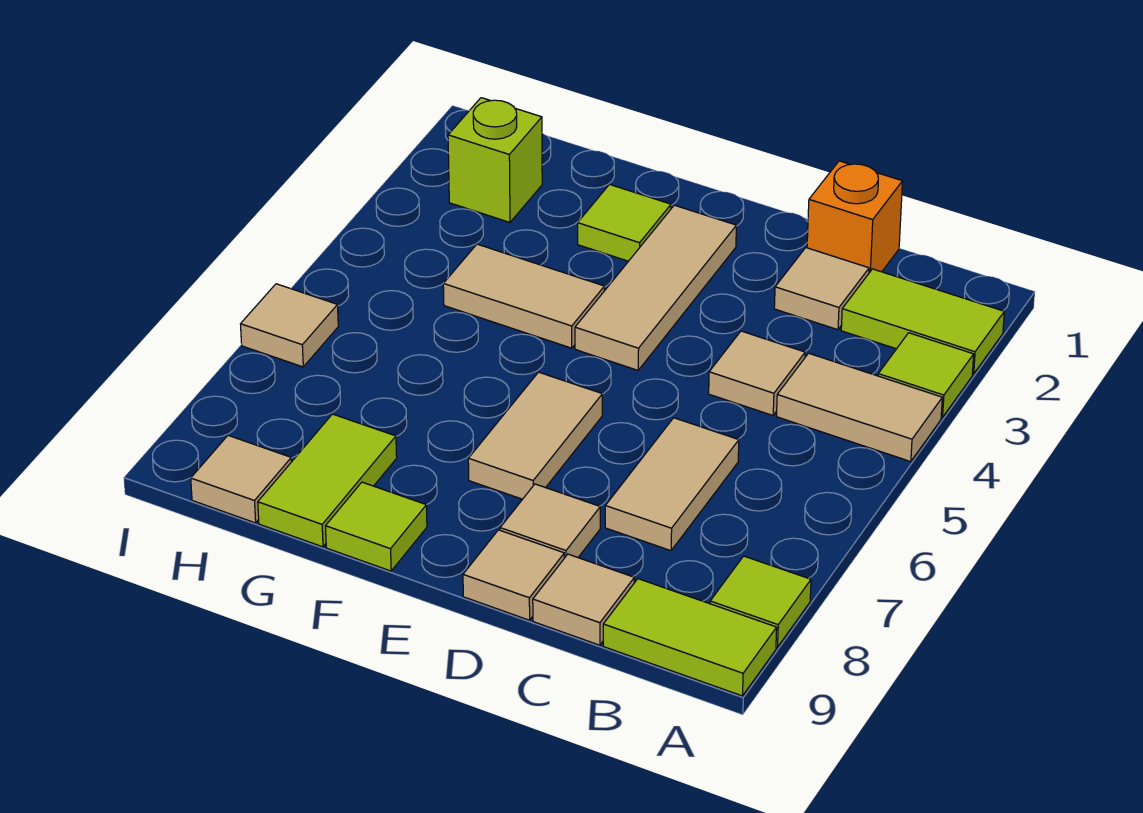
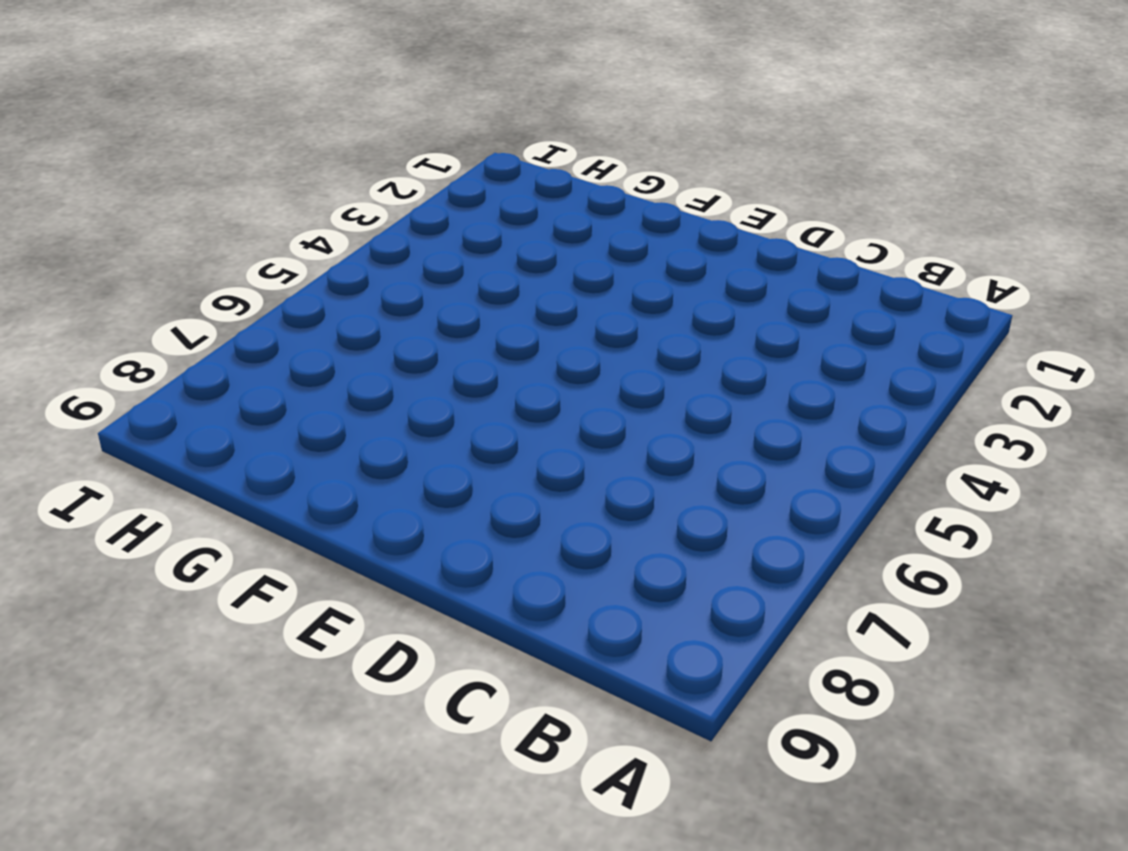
none -> lime tile A2:B2 level 1
none -> lime tile A3 level 1
none -> tan tile A4:B4 level 1

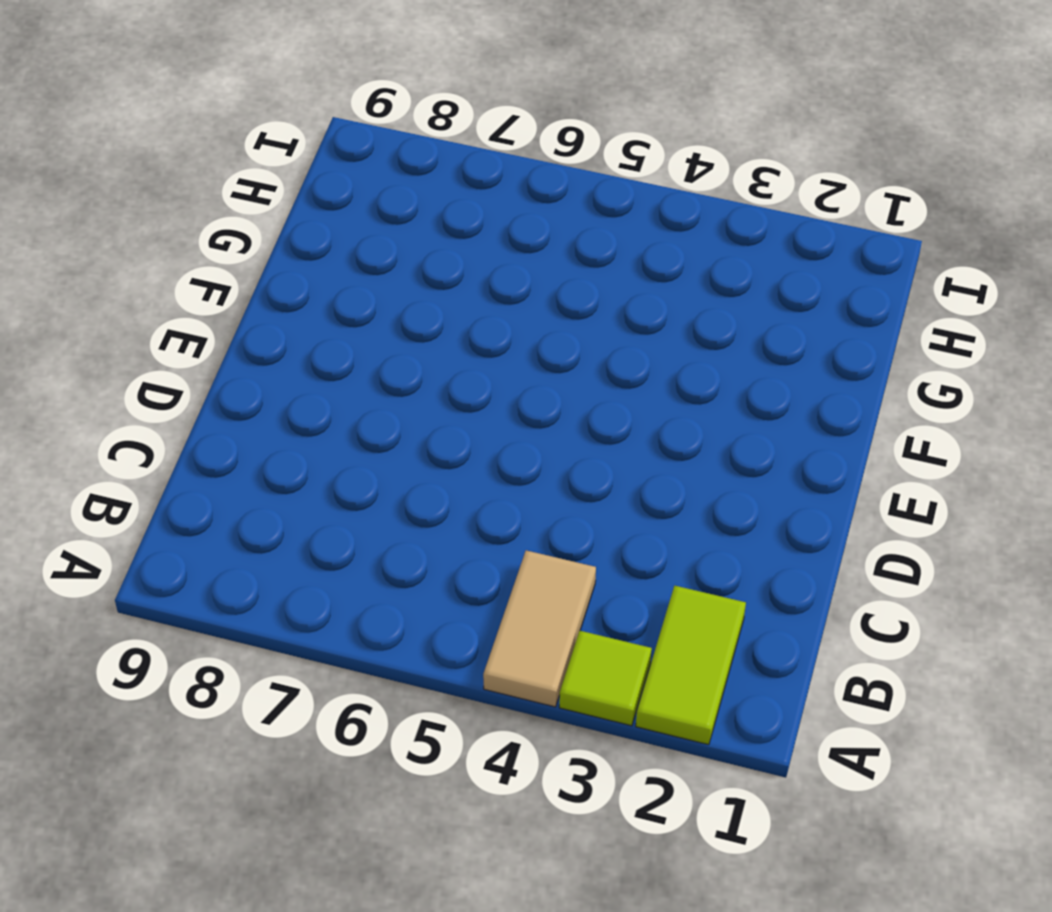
none -> lime tile A8 level 1
none -> lime tile A9:B9 level 1
none -> orange brick C1 level 1

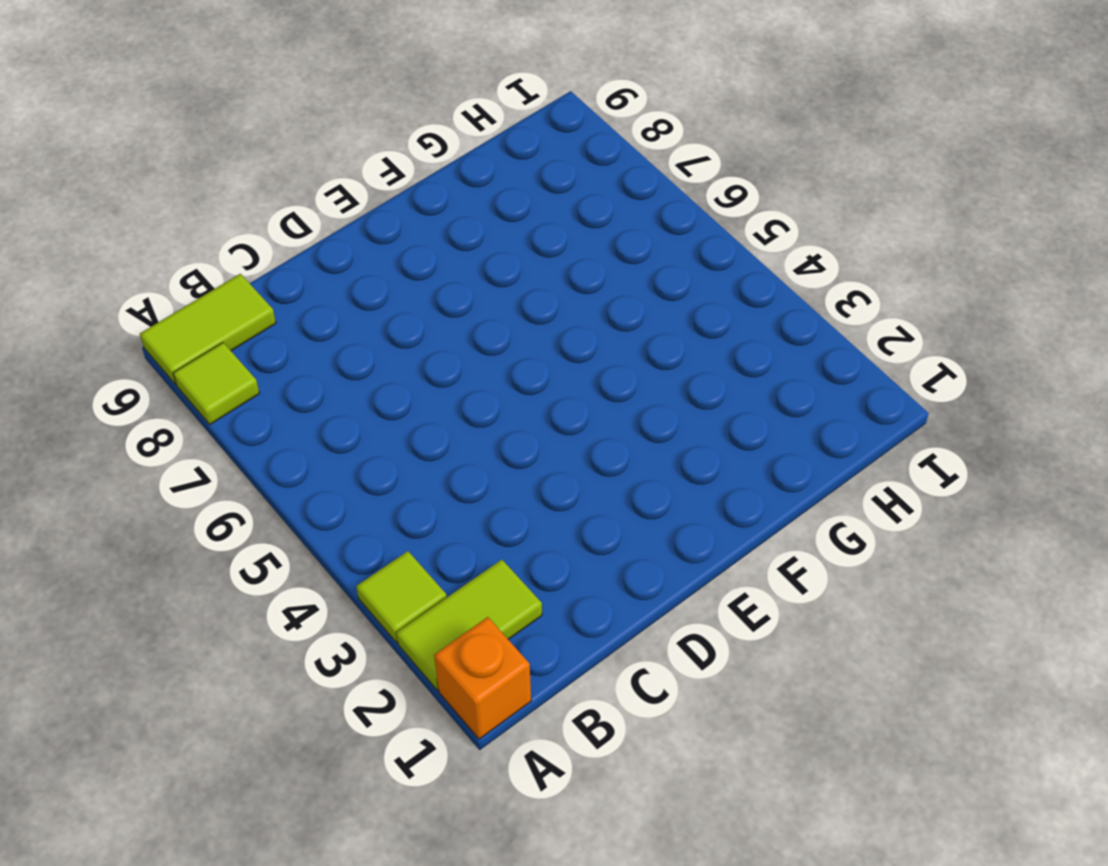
orange brick A1 level 1 -> orange brick C1 level 1
none -> tan tile A4:B4 level 1
none -> tan tile C2 level 1
none -> tan tile C4 level 1

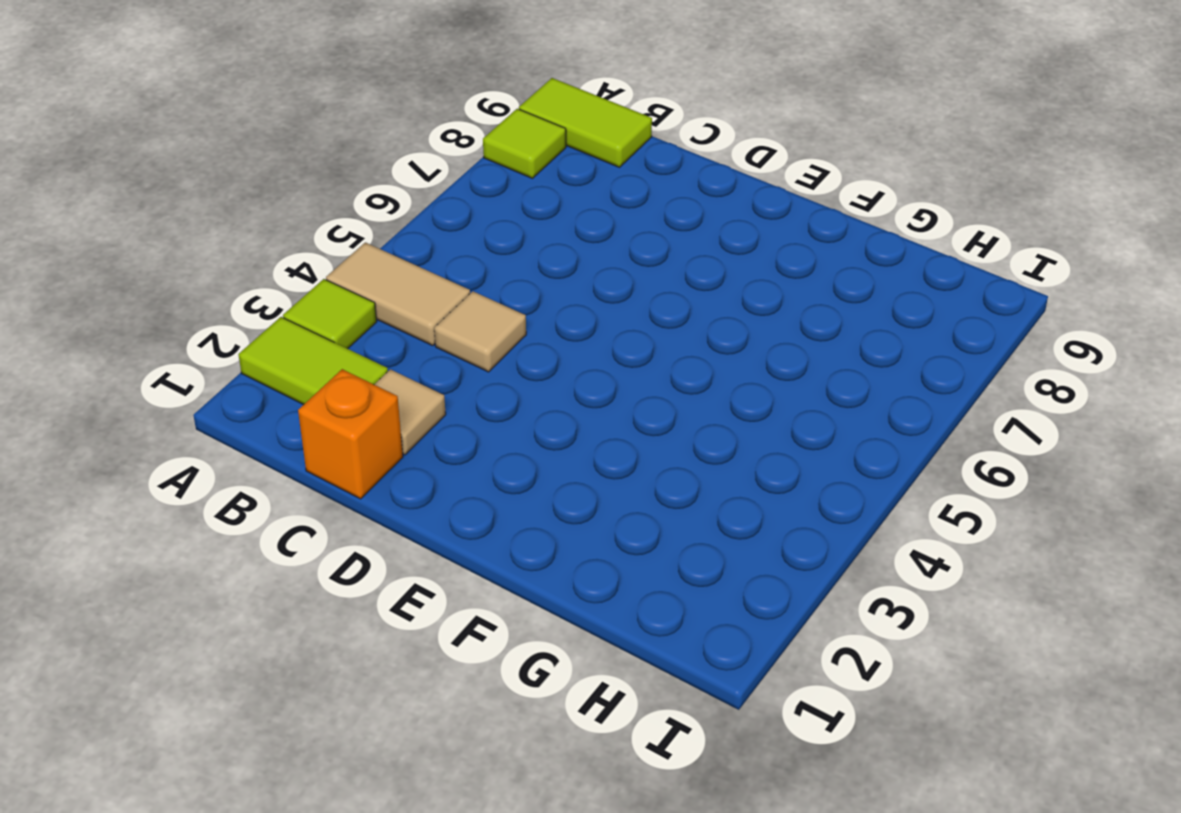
none -> tan tile C6:C7 level 1
none -> tan tile C9 level 1
none -> tan tile D8 level 1

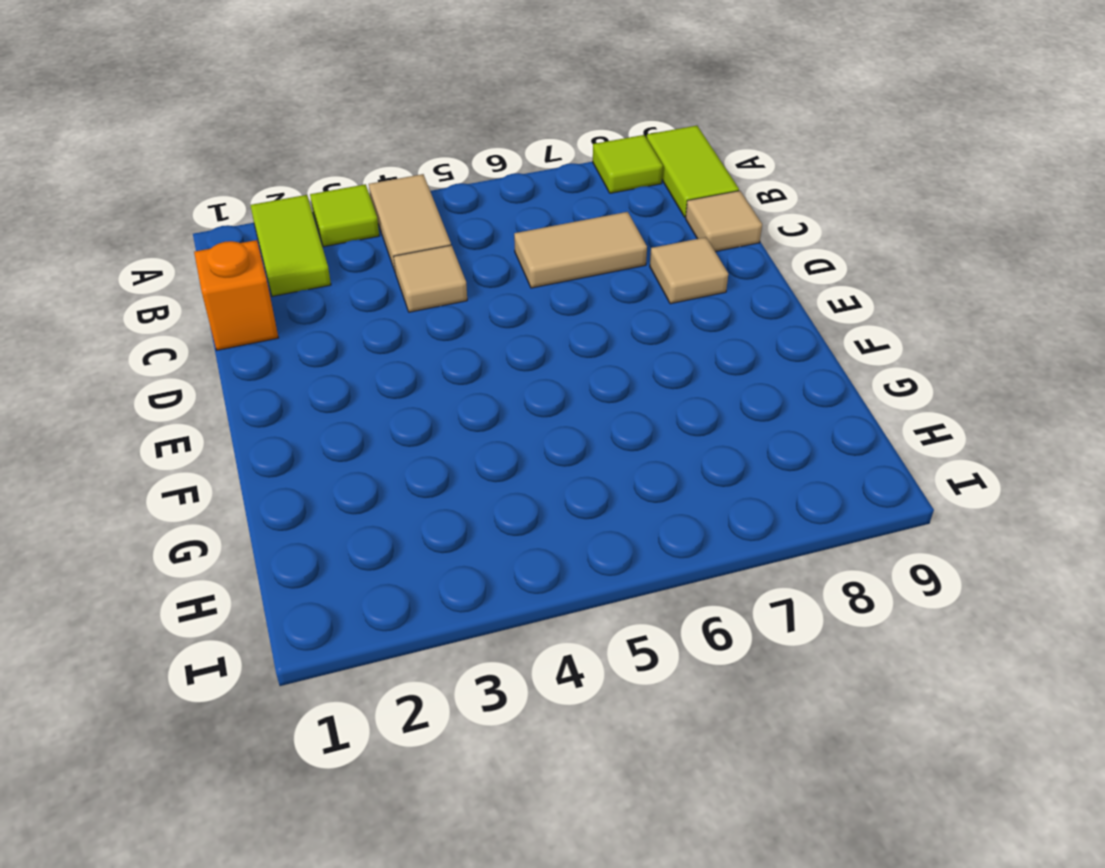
none -> tan tile C2 level 1
none -> tan tile D9 level 1
none -> tan tile E2:E4 level 1

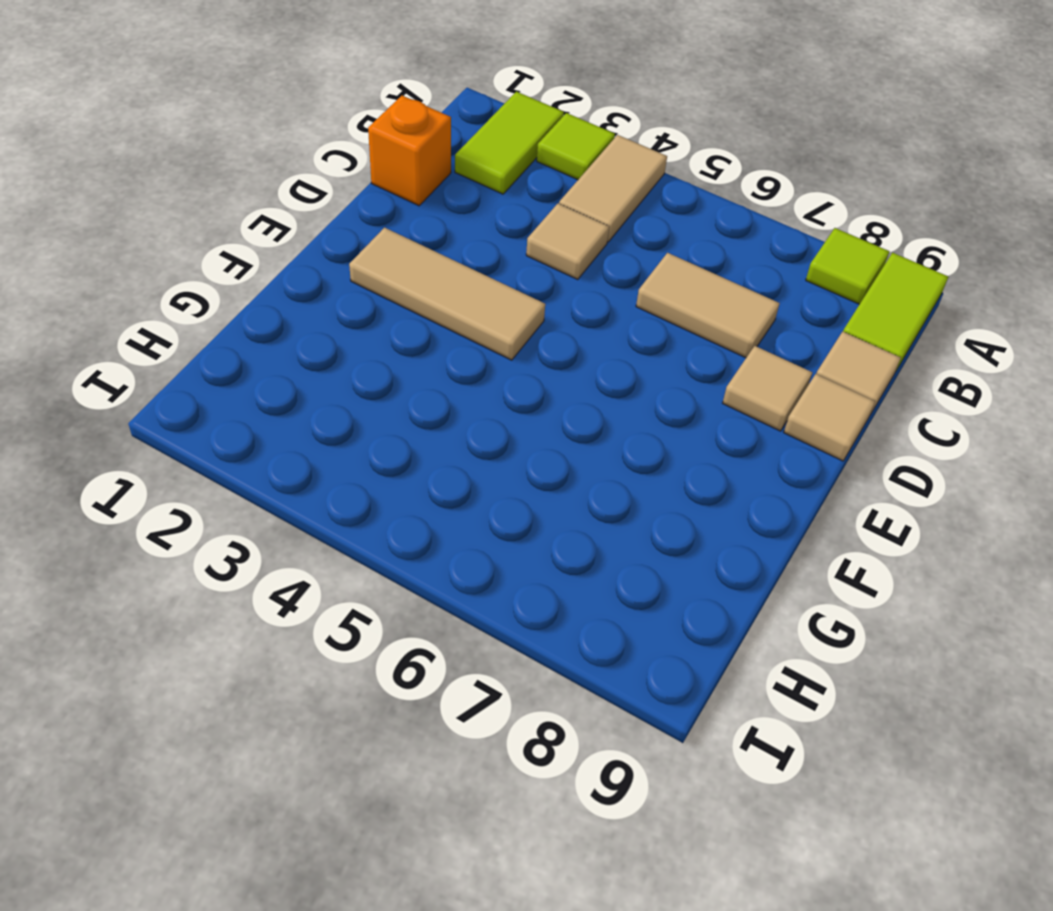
none -> tan tile C2 level 1
none -> tan tile E6:E7 level 1
none -> lime tile F2 level 1

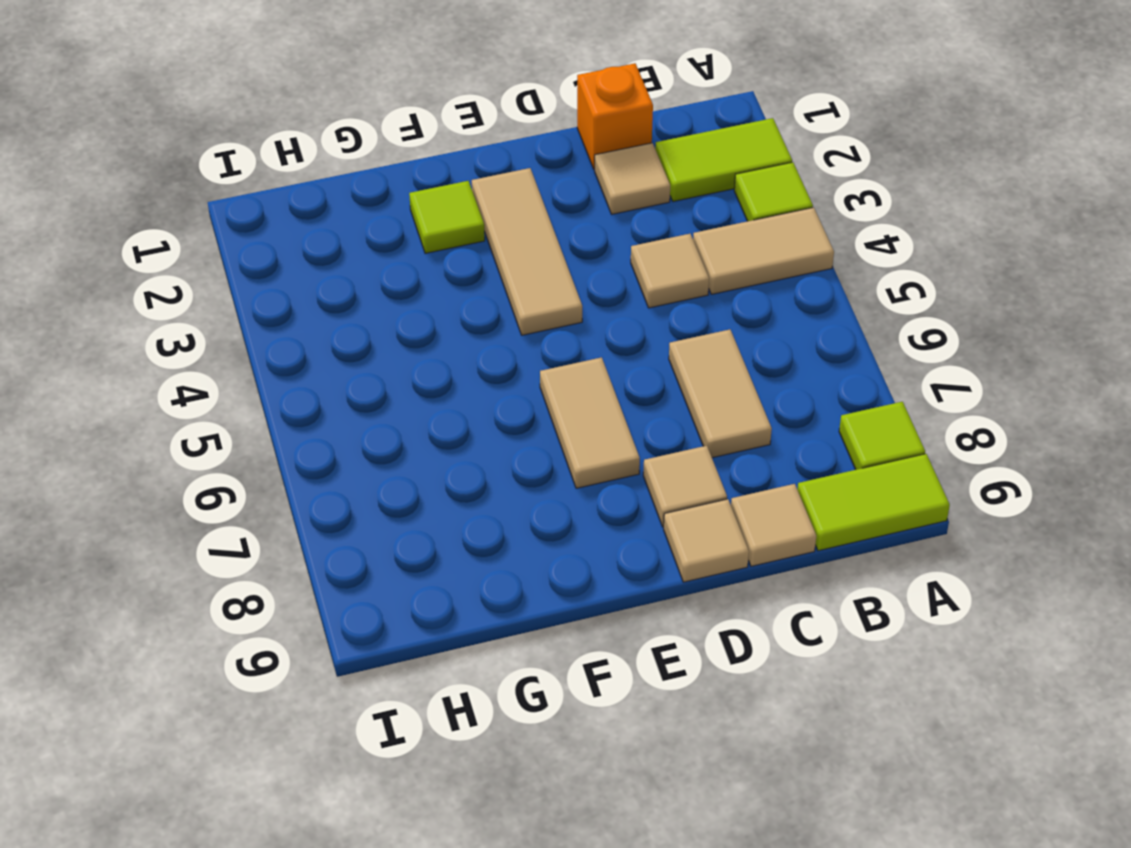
none -> tan tile F4:G4 level 1
none -> lime tile F9 level 1
none -> lime tile G8:G9 level 1

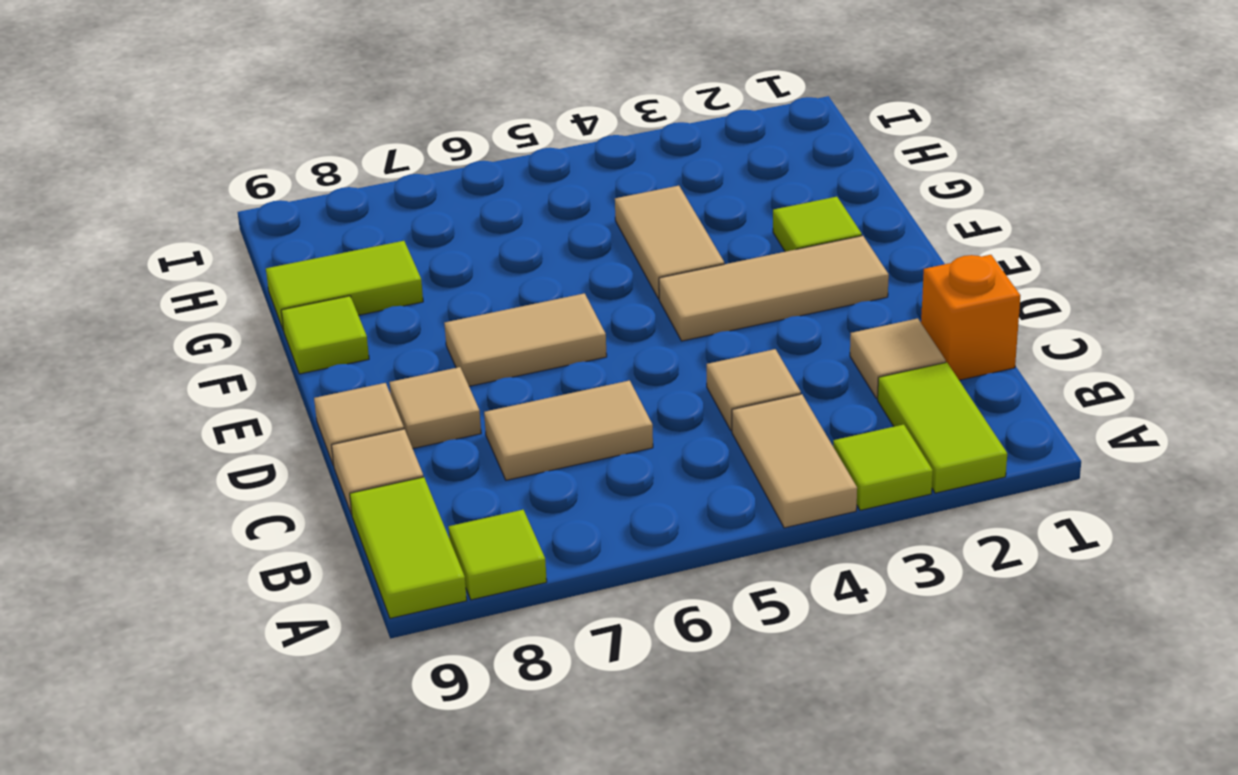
none -> lime brick H2 level 1
none -> tan tile H9 level 1
none -> tan tile I6 level 1

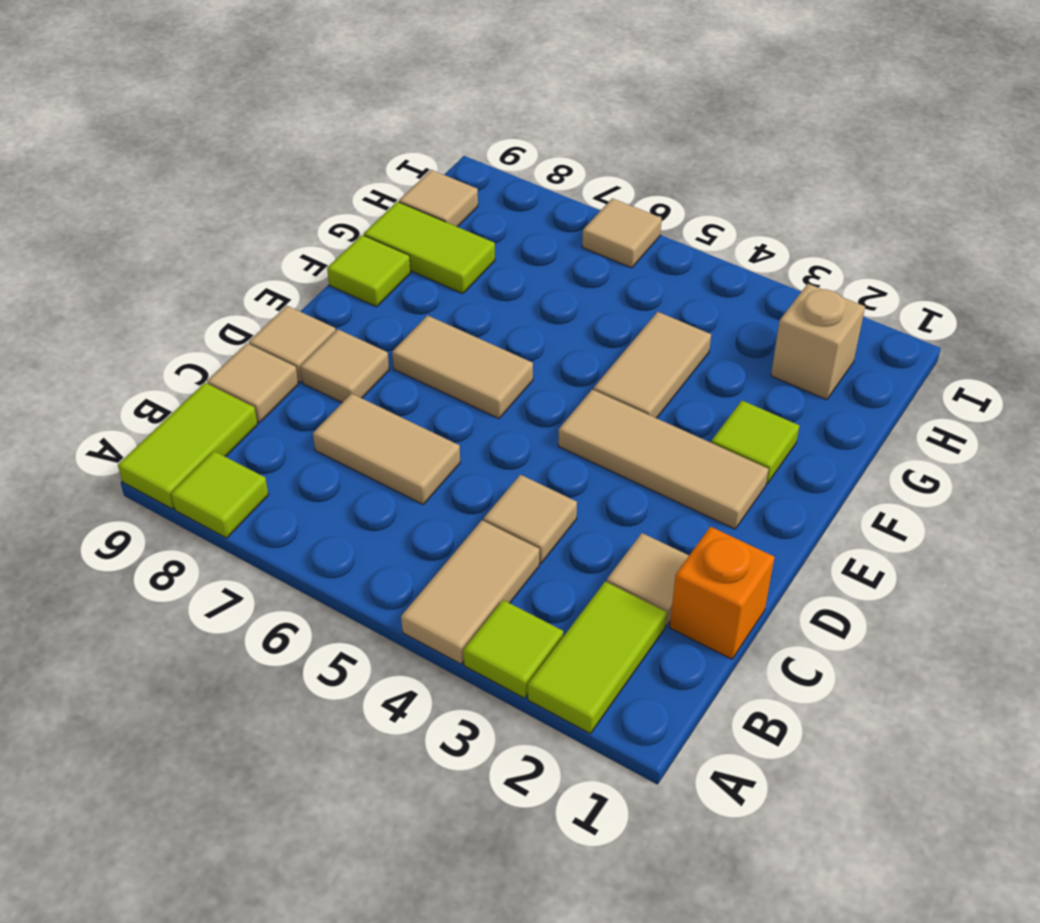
tan brick H2 level 1 -> lime brick H2 level 1

